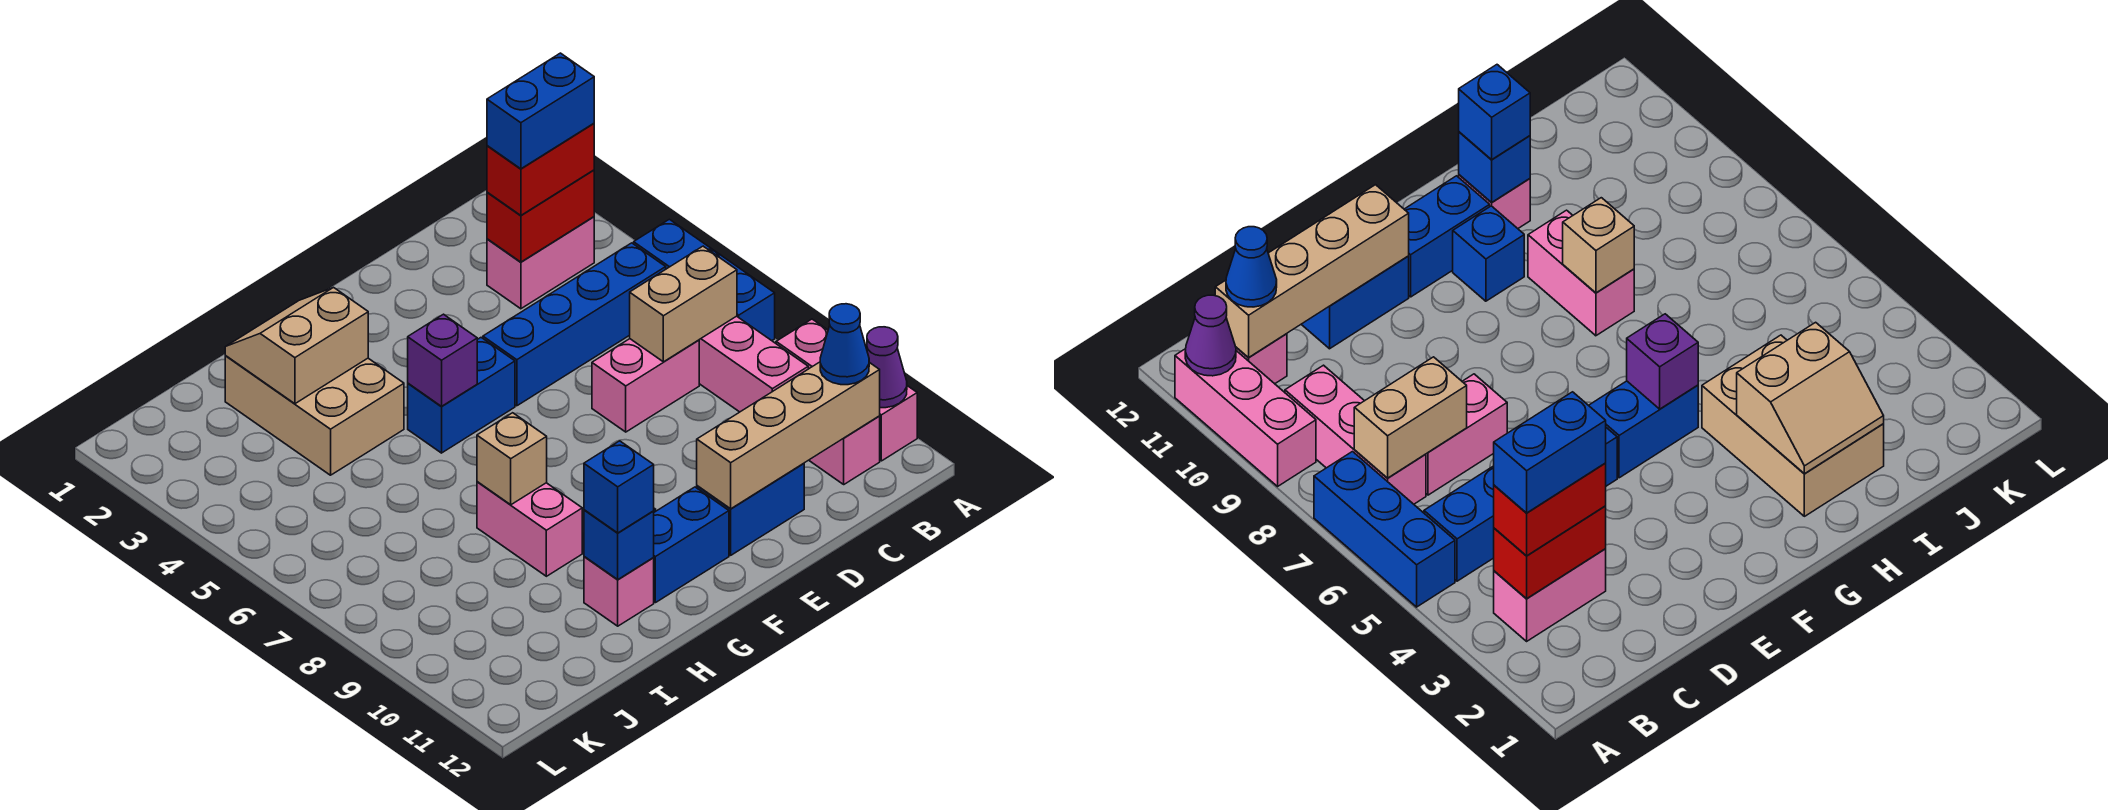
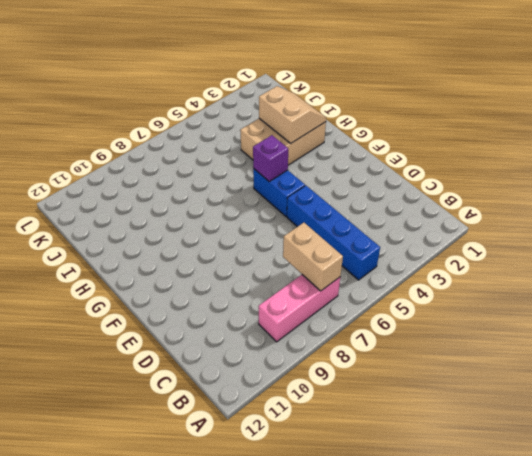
none -> blue brick A5:A7 level 1
none -> pink brick A9:A11 level 1
none -> pink brick B3:C3 level 1

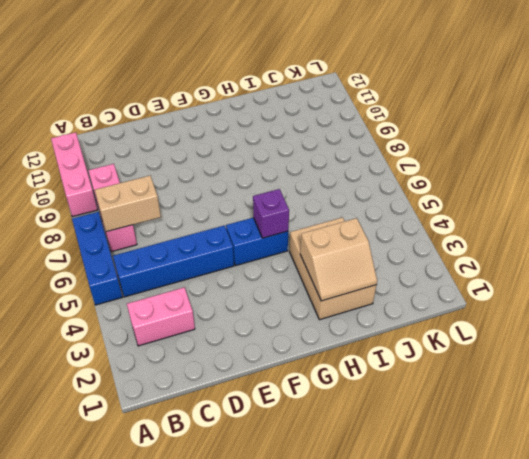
none -> pink brick B11 level 1
none -> pink brick C7:D7 level 1
none -> blue brick D11:E11 level 1

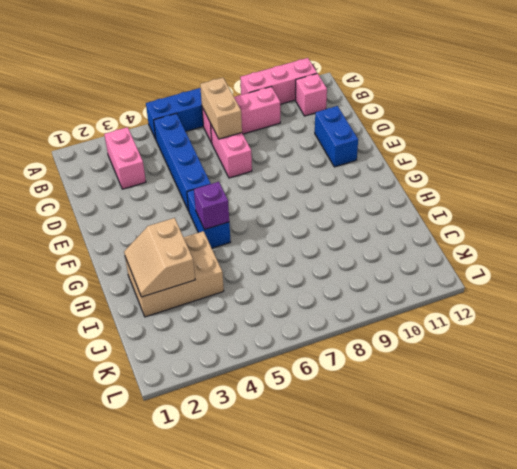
none -> blue brick F11:G11 level 1
none -> blue brick G10 level 1
none -> pink brick H8:H9 level 1

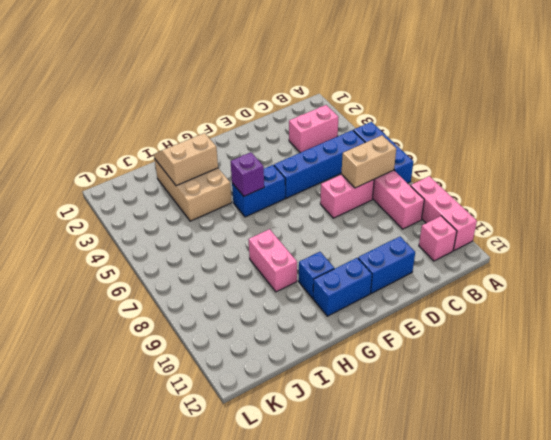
none -> pink brick H11 level 1
none -> purple cone A11 level 2
none -> red brick B3:C3 level 2

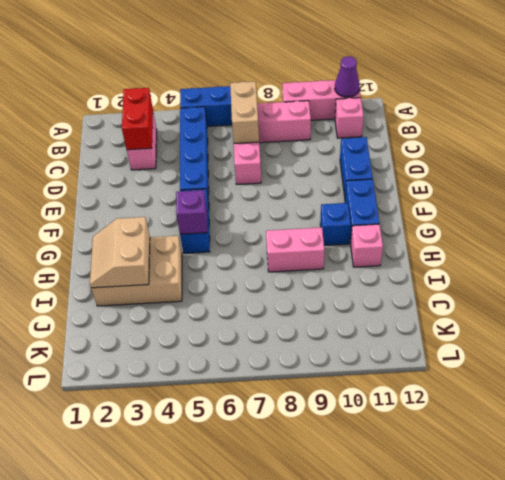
none -> tan brick B11:E11 level 2
none -> tan brick H8 level 2
none -> blue brick H11 level 2

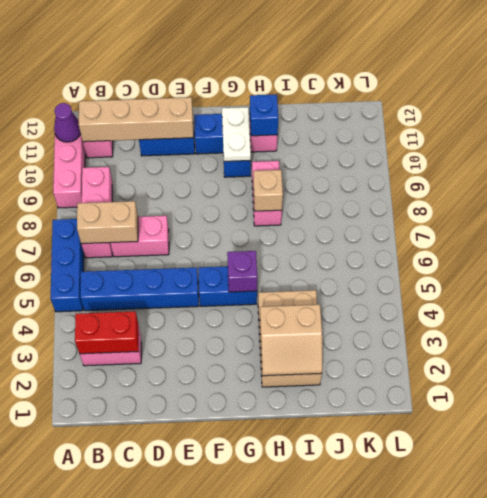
white plate G10:G11 level 2 -> none
none -> red brick B3:C3 level 3
none -> blue cone B11 level 3
none -> blue brick H11 level 3

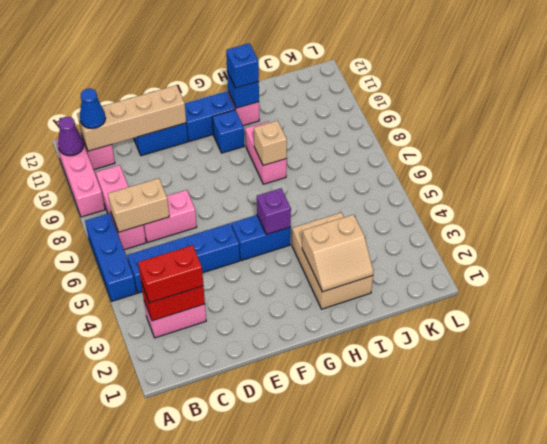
none -> blue brick B3:C3 level 4

